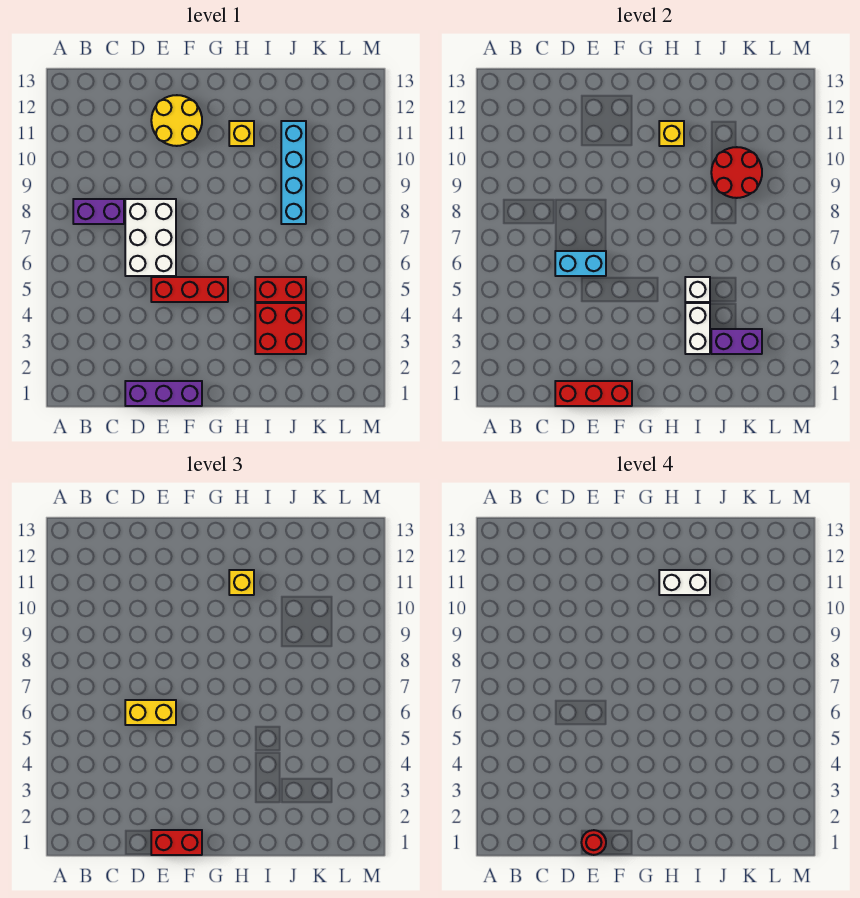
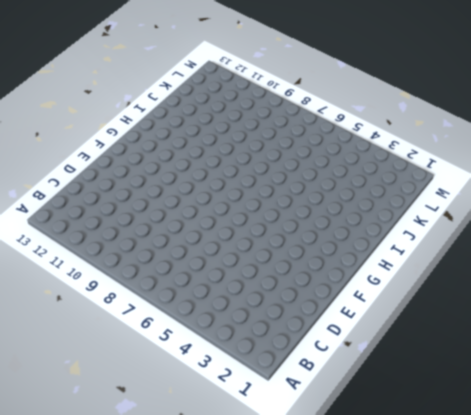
none -> purple brick B8:C8 level 1
none -> purple brick D1:F1 level 1
none -> white brick D6:E8 level 1

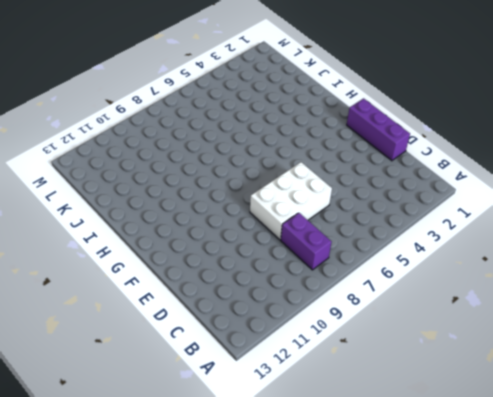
none -> red brick E5:G5 level 1
none -> yellow round brick E11:F12 level 1
none -> yellow brick H11 level 1

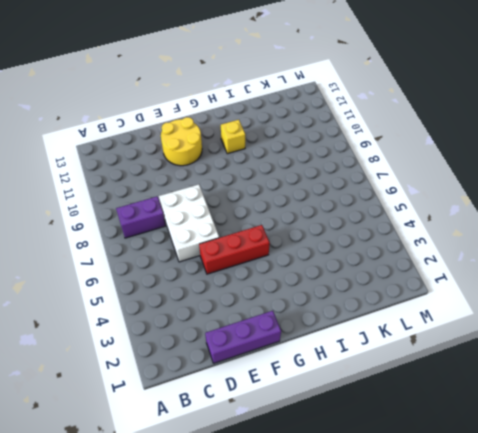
none -> red brick I3:J4 level 1
none -> red brick I5:J5 level 1
none -> cyan brick J8:J11 level 1

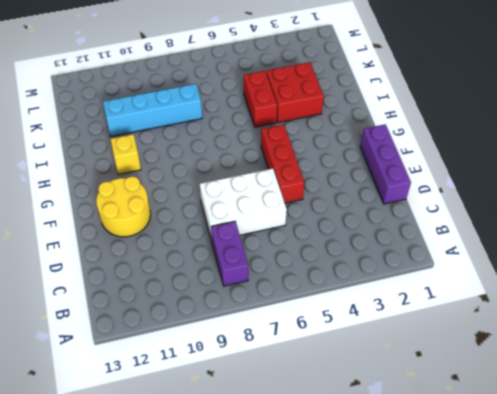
none -> red brick D1:F1 level 2
none -> cyan brick D6:E6 level 2
none -> yellow brick H11 level 2

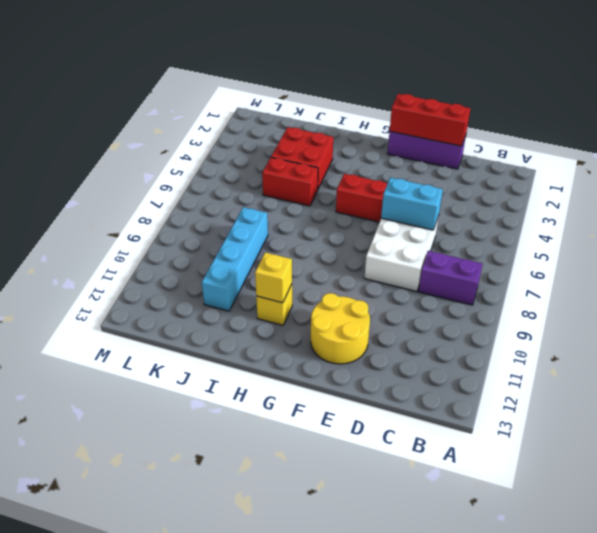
none -> white brick I3:I4 level 2
none -> white brick I5 level 2
none -> purple brick J3:K3 level 2

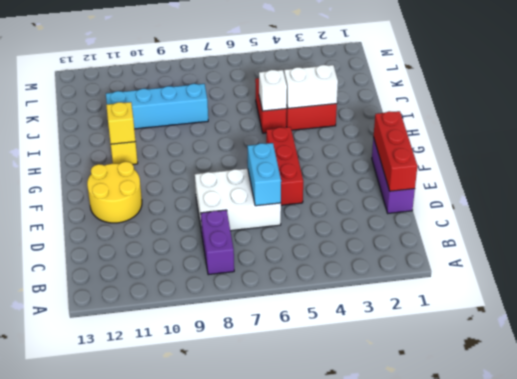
none -> purple brick J3:K3 level 2
none -> red round brick J9:K10 level 2
none -> yellow brick D6:E6 level 3

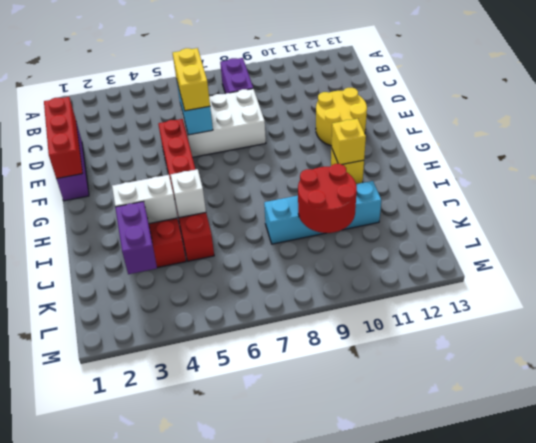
none -> red brick E1:F1 level 3
none -> yellow brick H11 level 3
none -> red round brick E1 level 4

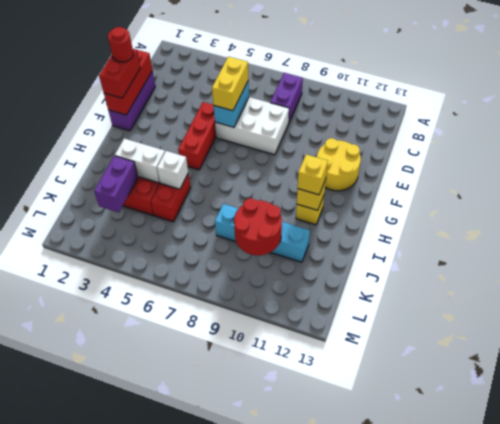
none -> white brick H11:I11 level 4

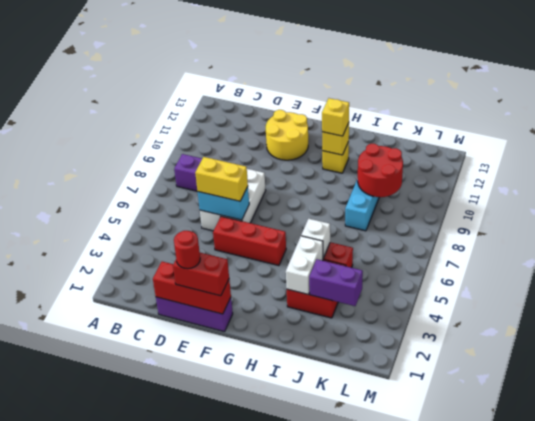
none -> white brick H11:I11 level 4

